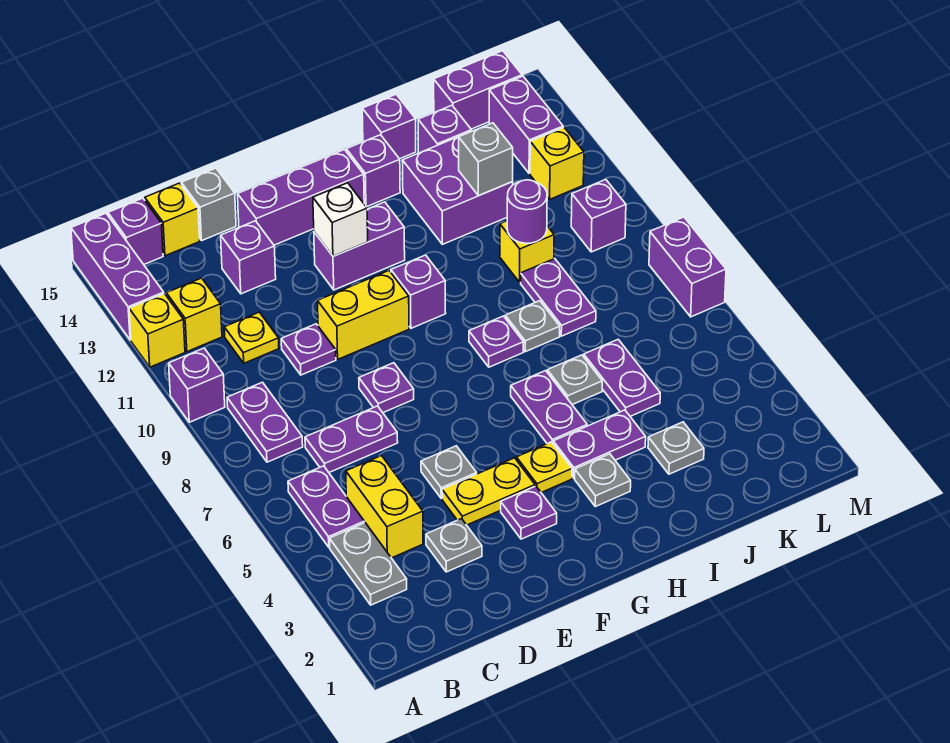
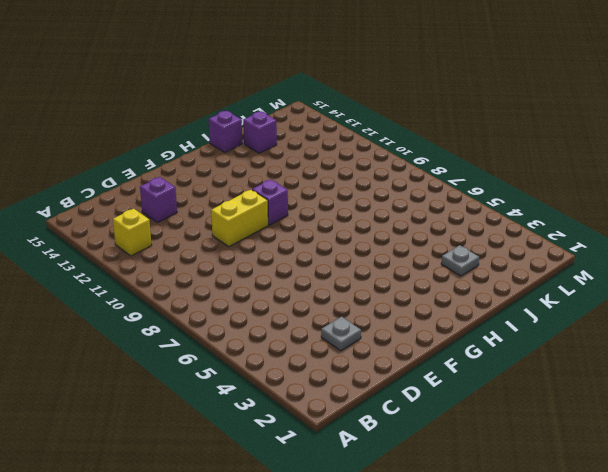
none -> purple brick A10 level 1
none -> yellow brick A12 level 1
none -> purple brick A13:A15 level 1
none -> grey plate B3:B4 level 1

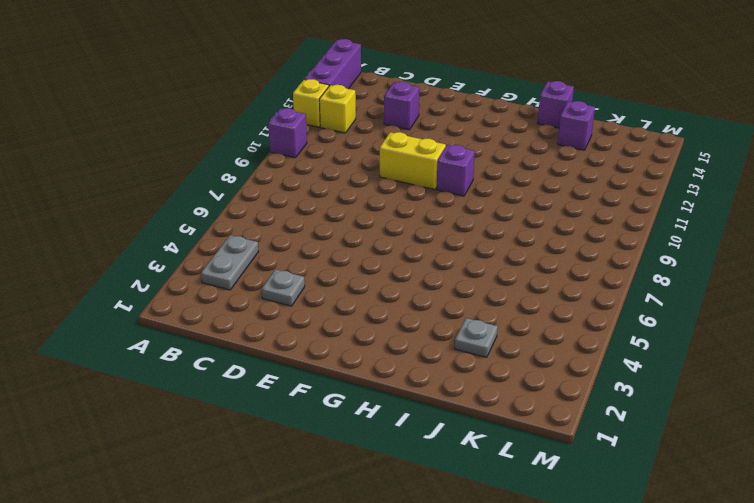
none -> purple plate B5:B6 level 1
none -> purple plate B8:B9 level 1
none -> purple brick B15 level 1
none -> yellow brick C4:C5 level 1

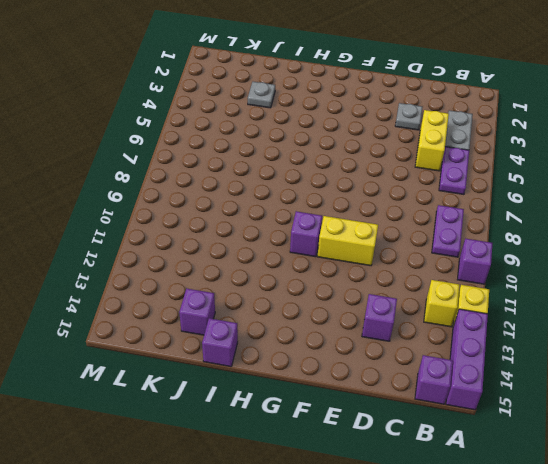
none -> purple plate C7:D7 level 1
none -> yellow plate C11 level 1
none -> yellow brick C15 level 1
none -> purple plate D10 level 1

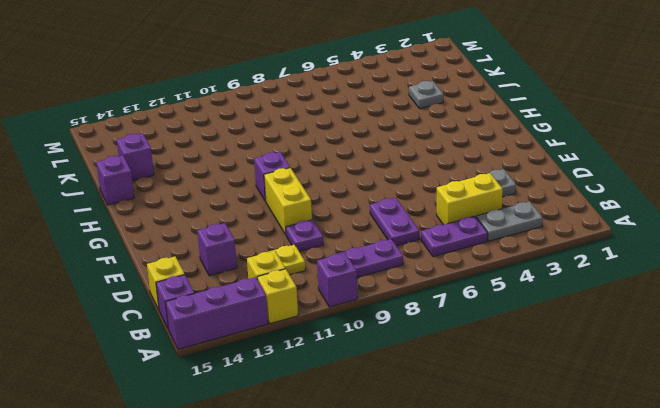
none -> grey brick D15 level 1
none -> yellow plate E4:F4 level 1
none -> grey plate E5 level 1
none -> purple plate E8 level 1

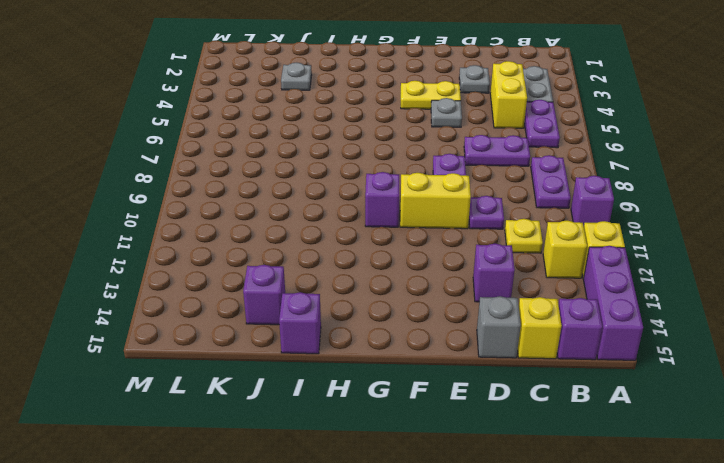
none -> purple brick E14:G14 level 1
none -> purple plate F3 level 1
none -> purple brick F12:G12 level 1
none -> yellow plate G4 level 1

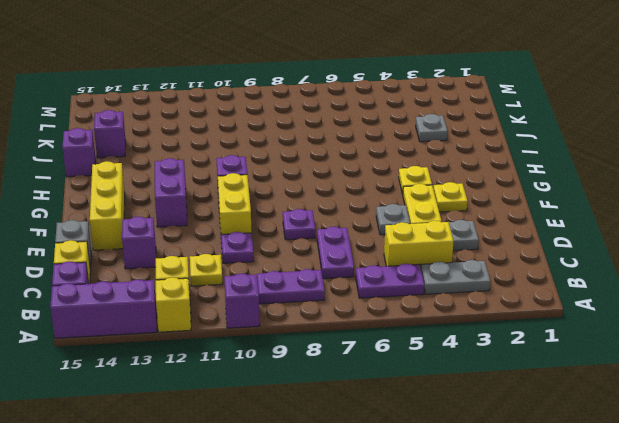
yellow brick E14:G14 level 1 -> purple brick E14:G14 level 1
yellow plate F3 level 1 -> purple plate F3 level 1
none -> grey plate H3 level 1
none -> purple plate H4:I4 level 1
none -> purple plate H5:H6 level 1
none -> purple plate H8 level 1

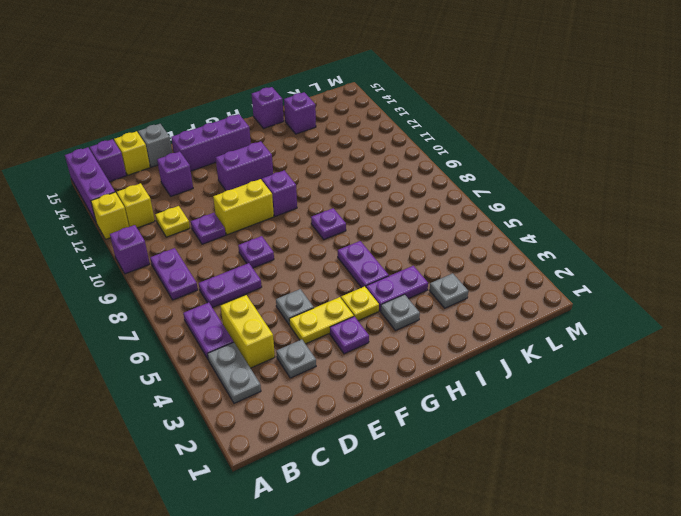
none -> purple brick H14 level 1
none -> grey plate I6 level 1
none -> grey plate I8 level 1
none -> purple brick I12:J13 level 1

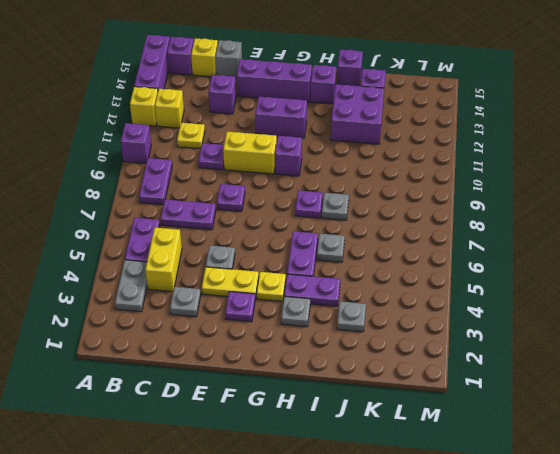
none -> purple plate J5:J6 level 1
none -> purple plate J8:J9 level 1
none -> yellow brick J10 level 1
none -> purple brick K15:L15 level 1

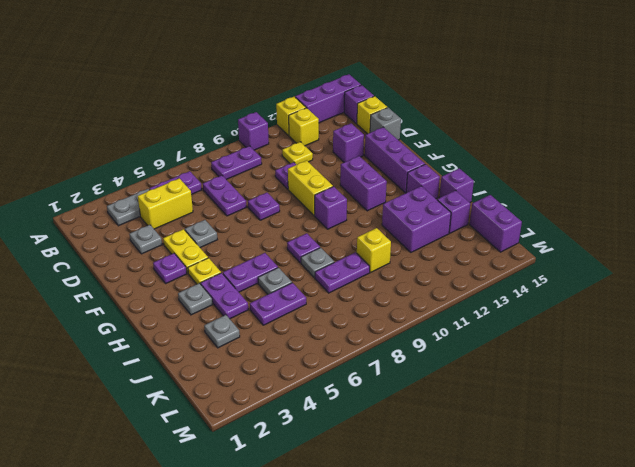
none -> purple brick L10 level 1
none -> yellow brick L12 level 1
none -> purple brick L13:L14 level 1
none -> purple brick M7:M8 level 1

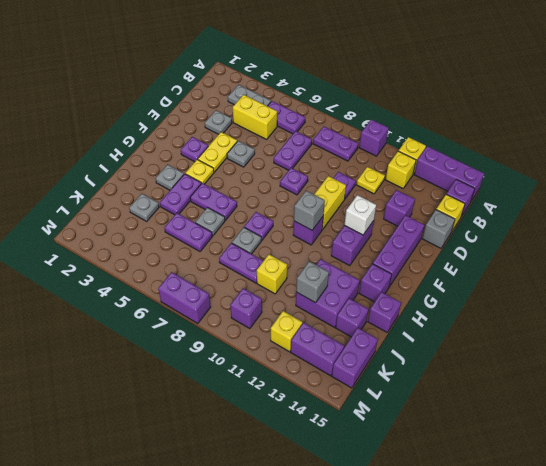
grey brick G10 level 2 -> none
none -> purple round brick J10 level 2

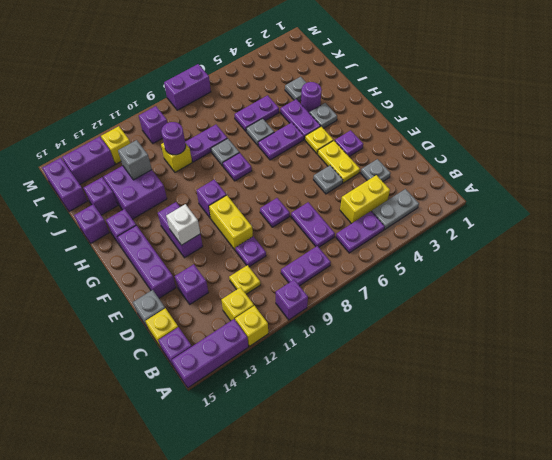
purple round brick I3 level 1 -> none

